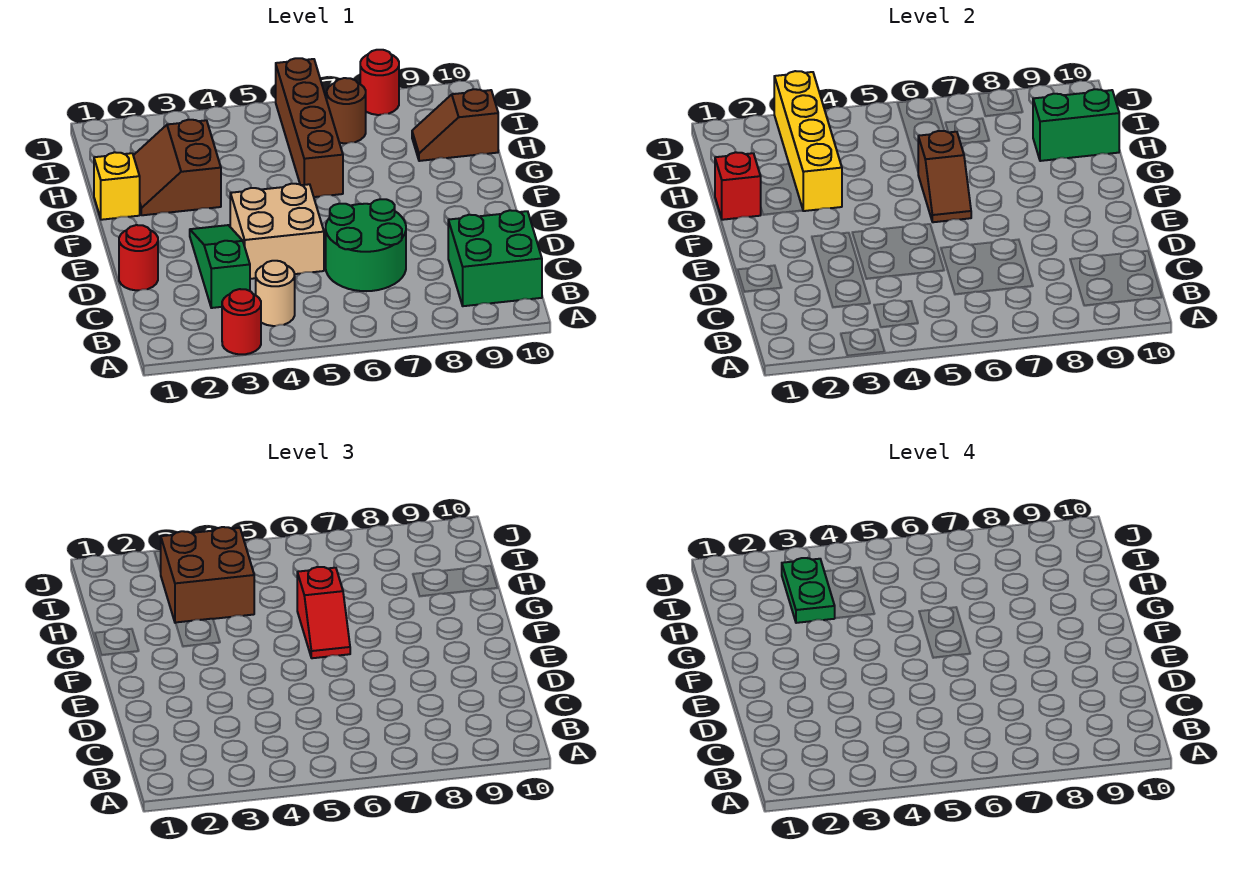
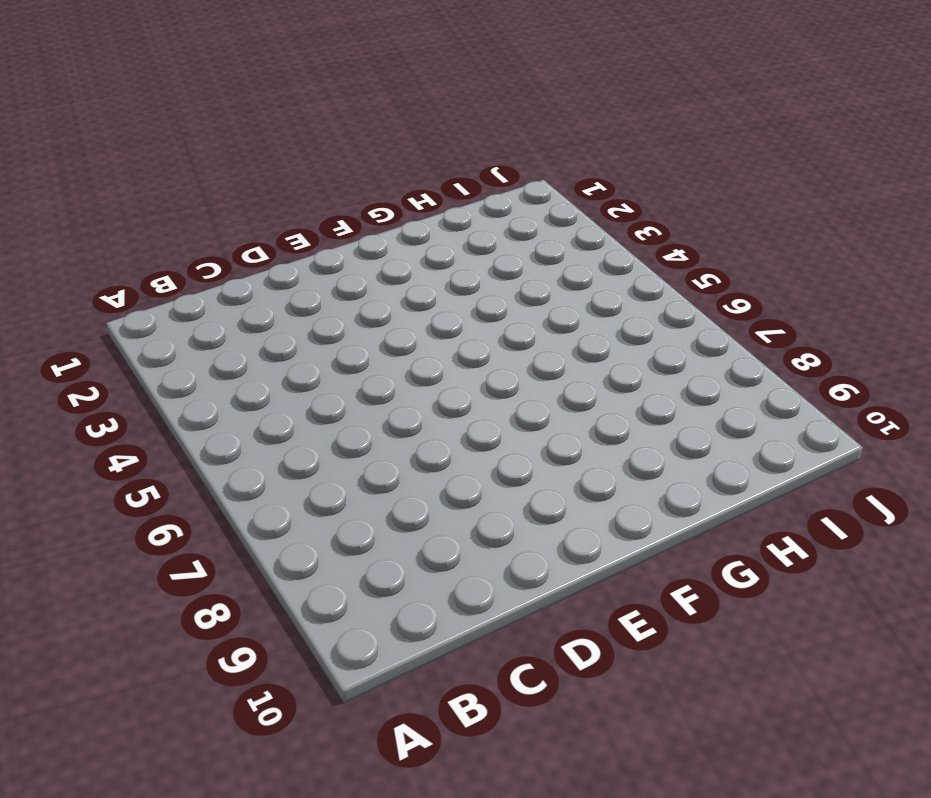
none -> red round brick A3 level 1
none -> tan round brick B4 level 1
none -> green brick B9:C10 level 1

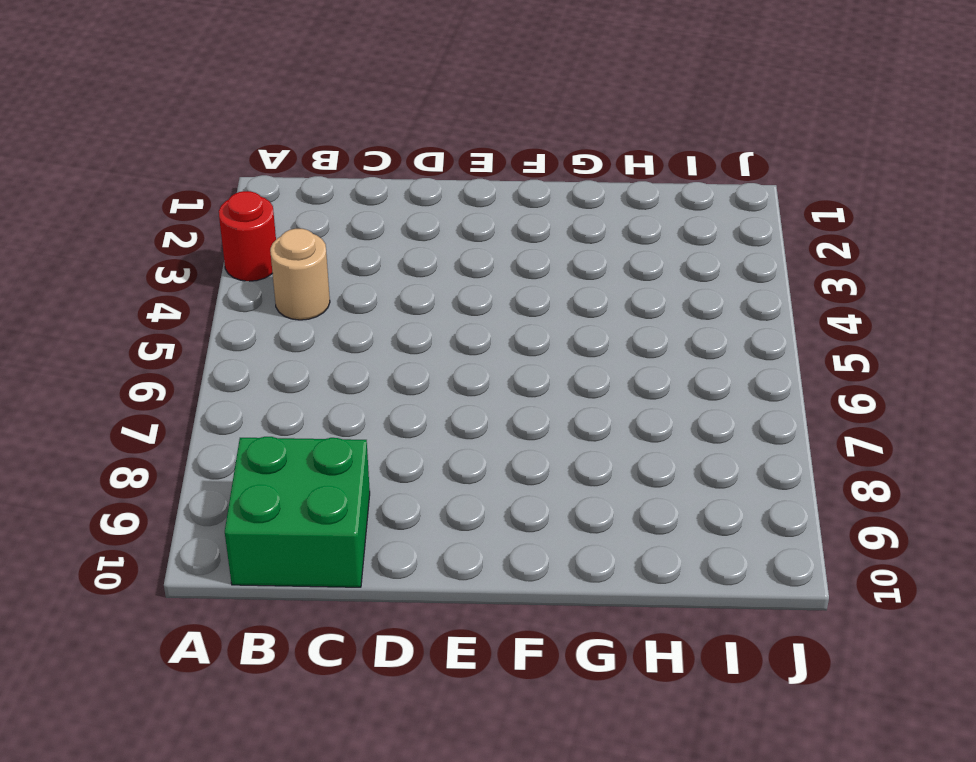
none -> green slope C3:E3 level 1 top C
none -> green round brick C6:D7 level 1
none -> red round brick D1 level 1

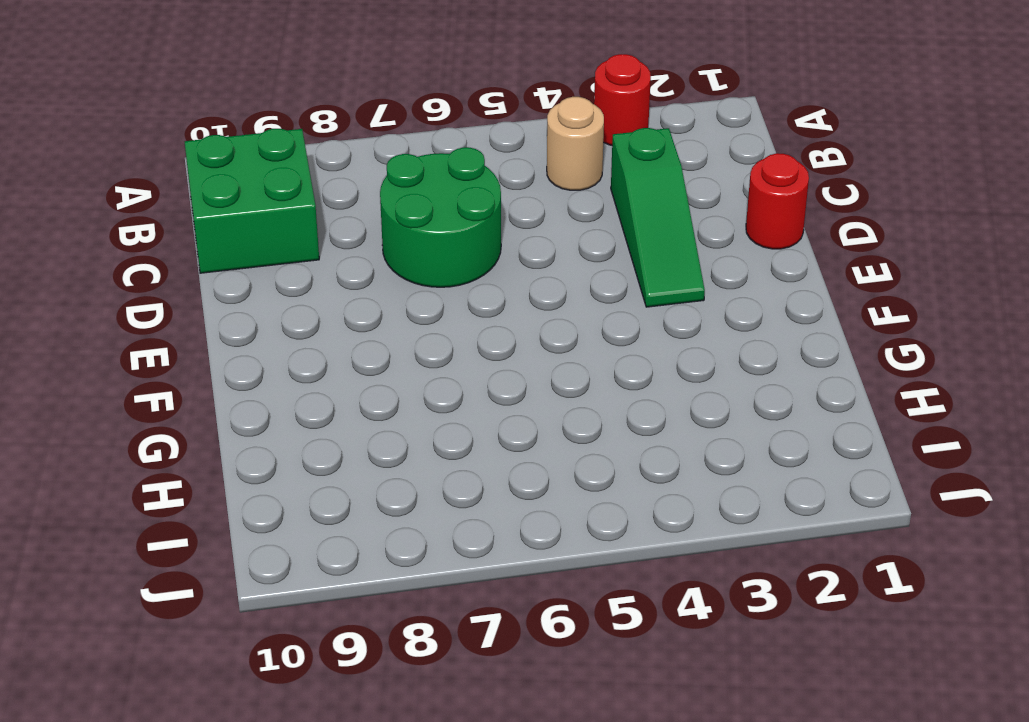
none -> tan brick D4:E5 level 1
none -> yellow brick G1 level 1
none -> brown slope G2:H3 level 1 top 3

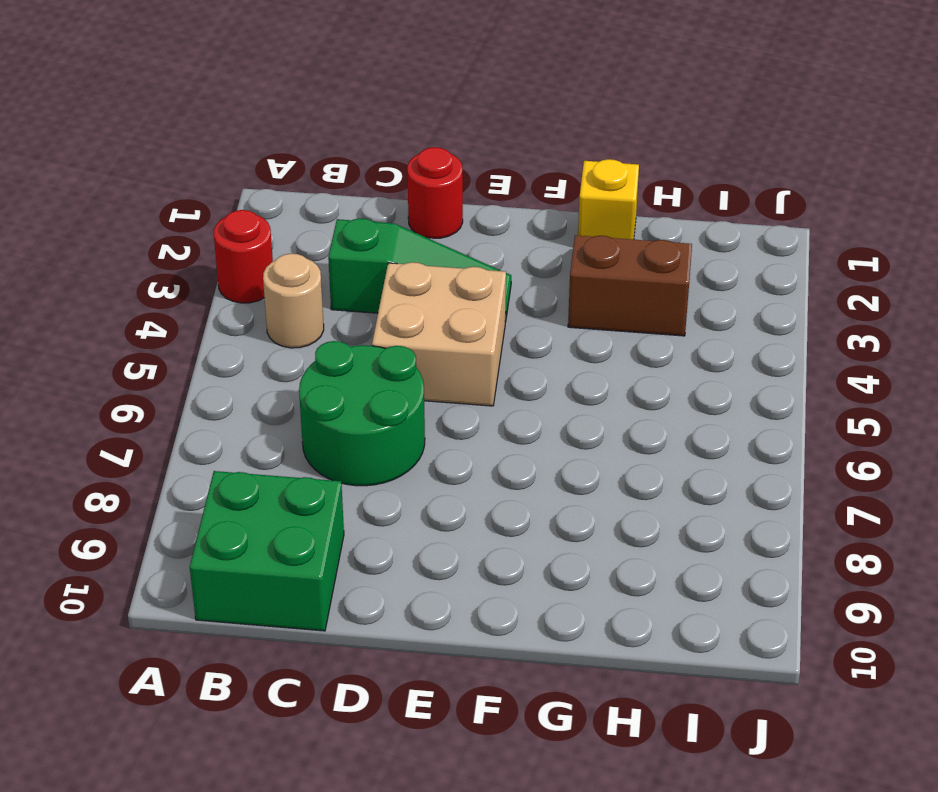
none -> brown brick G6:J6 level 1
none -> brown slope H9:H10 level 1 top 10
none -> brown round brick I7 level 1

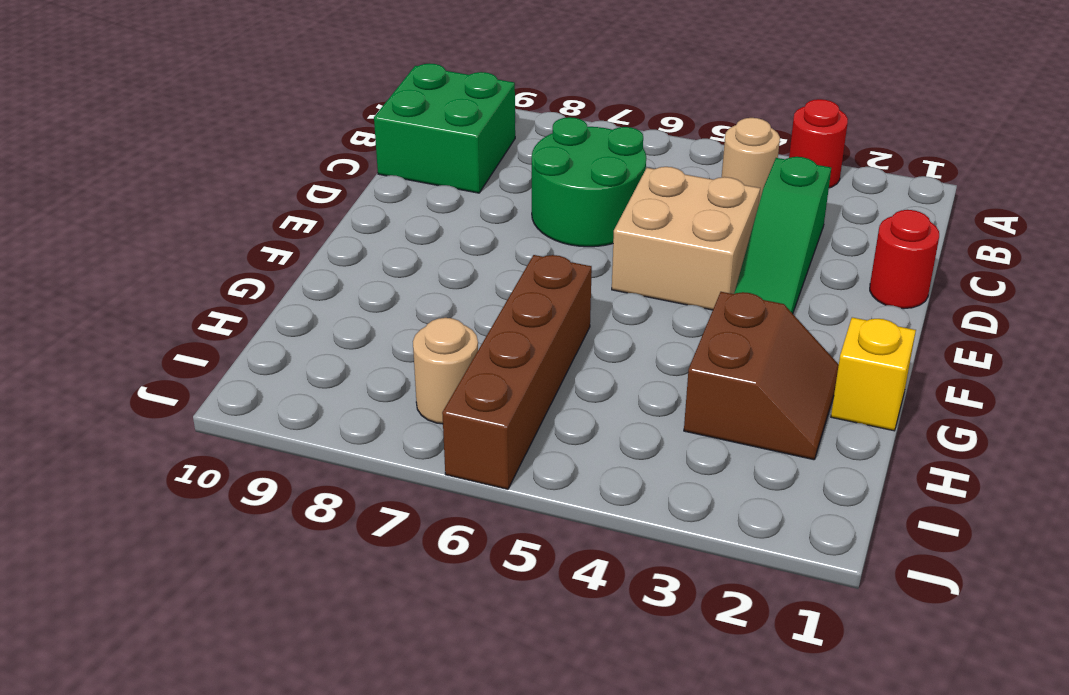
tan round brick I7 level 1 -> brown round brick I7 level 1
none -> brown slope H9:H10 level 1 top 10
none -> red round brick J8 level 1
none -> brown slope F6:G6 level 2 top G

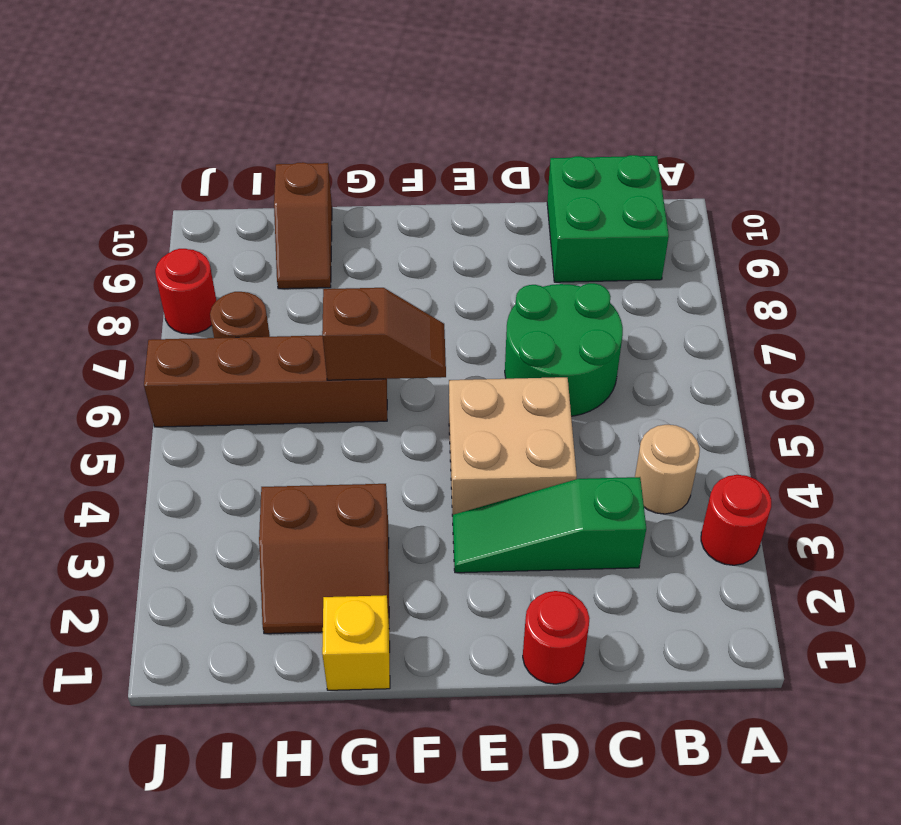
none -> red brick G1 level 2
none -> yellow brick G3:J3 level 2
none -> green brick H9:H10 level 2

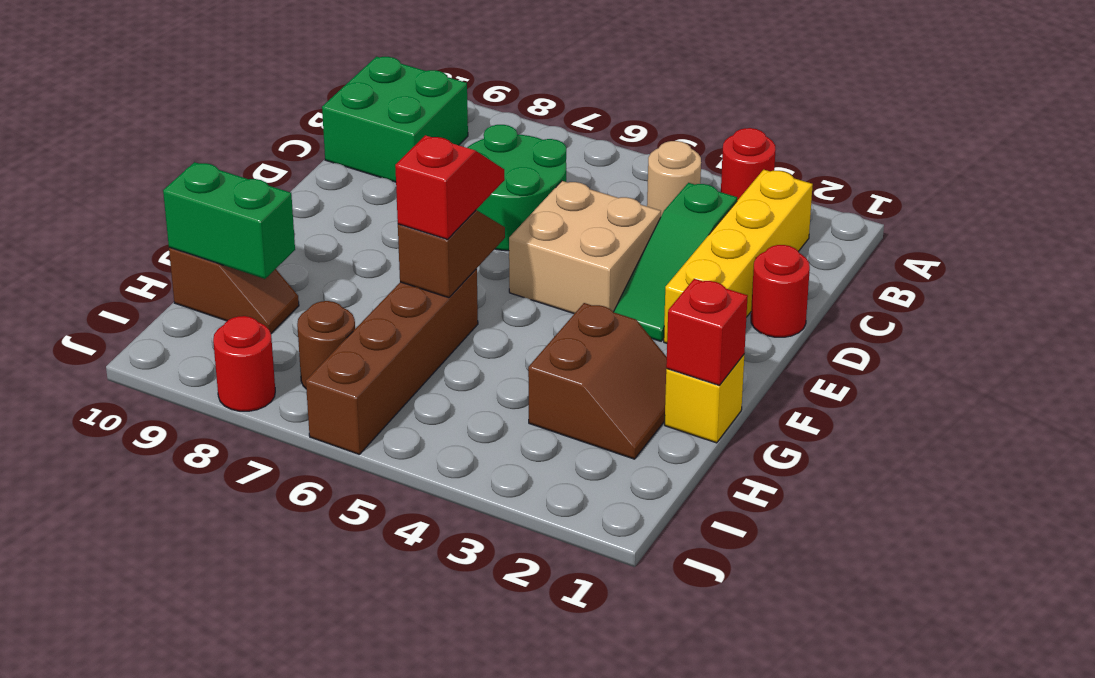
yellow brick B2:E2 level 1 -> yellow brick G3:J3 level 2
none -> brown brick H3:I4 level 3
none -> green plate H3:I3 level 4

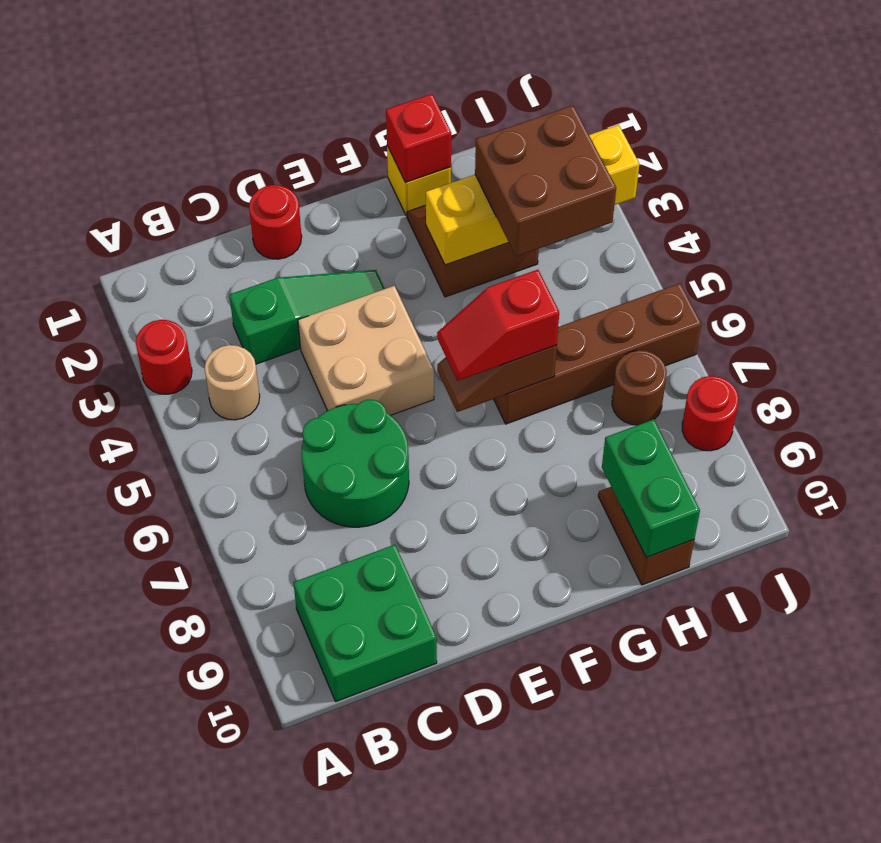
none -> green plate H3:I3 level 4

